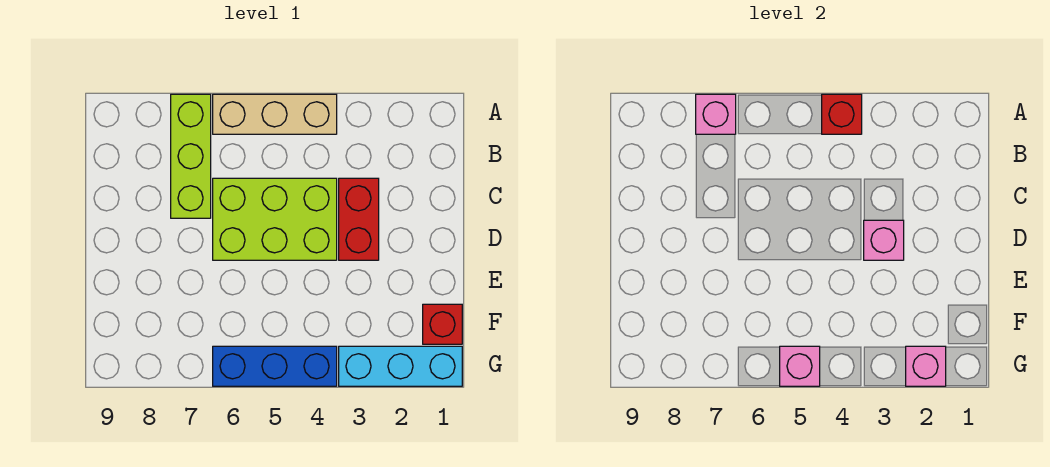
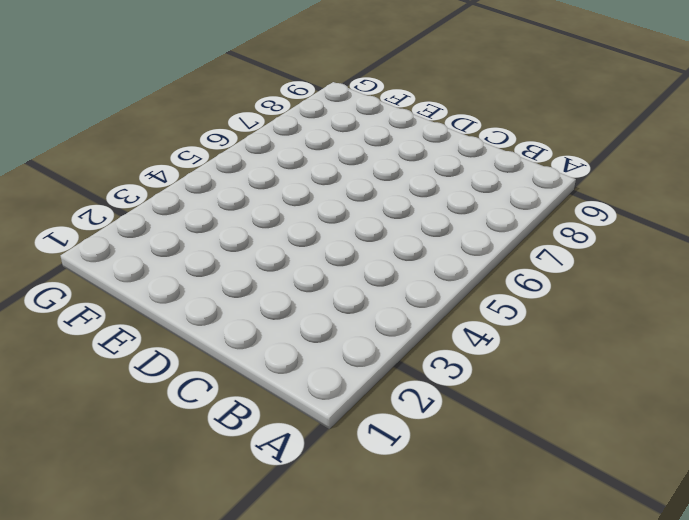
none -> tan brick A4:A6 level 1
none -> lime brick A7:C7 level 1
none -> red brick C3:D3 level 1

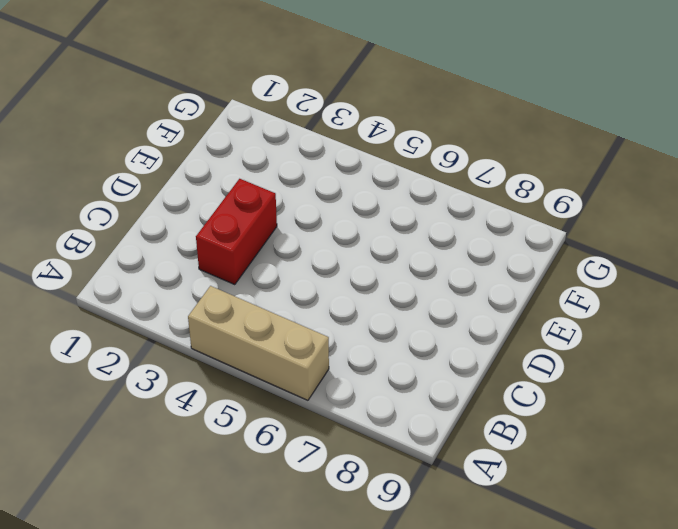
none -> lime brick A7:C7 level 1
none -> lime brick C4:D6 level 1
none -> red brick F1 level 1

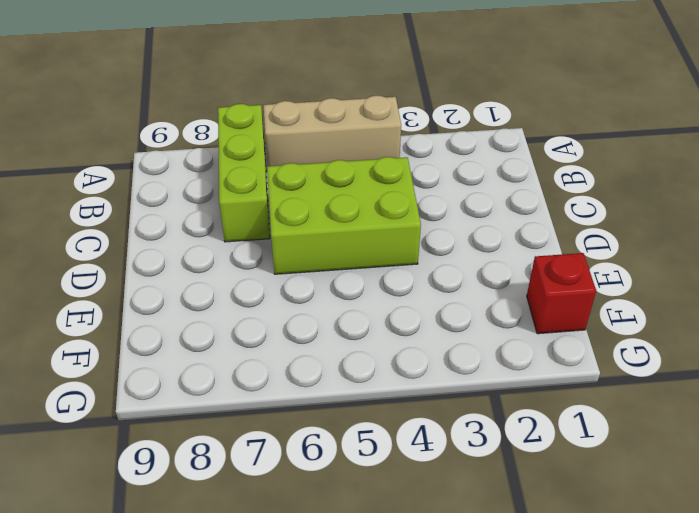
none -> red brick C3:D3 level 1
none -> cyan brick G1:G3 level 1
none -> blue brick G4:G6 level 1

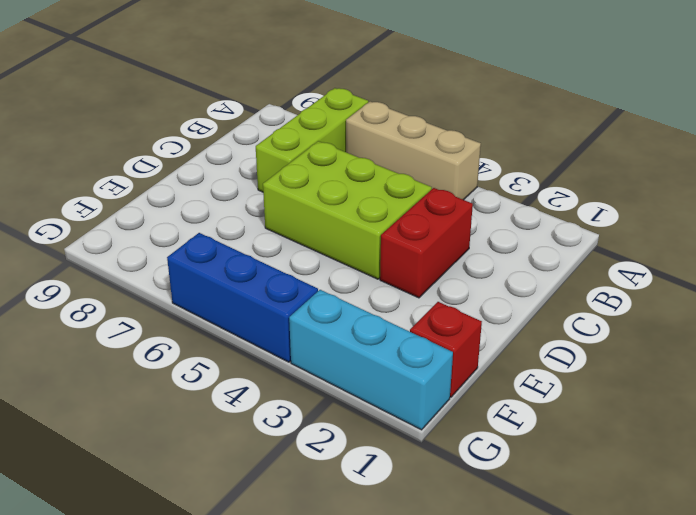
none -> red brick A4 level 2
none -> pink brick A7 level 2
none -> pink brick D3 level 2

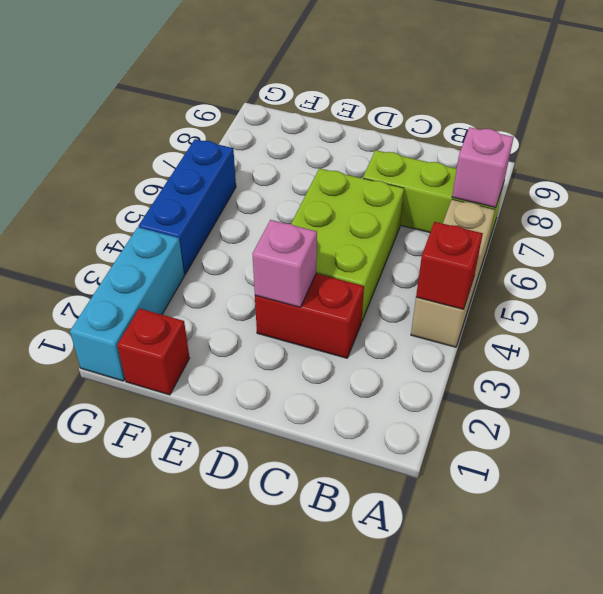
none -> pink brick G2 level 2
none -> pink brick G5 level 2

